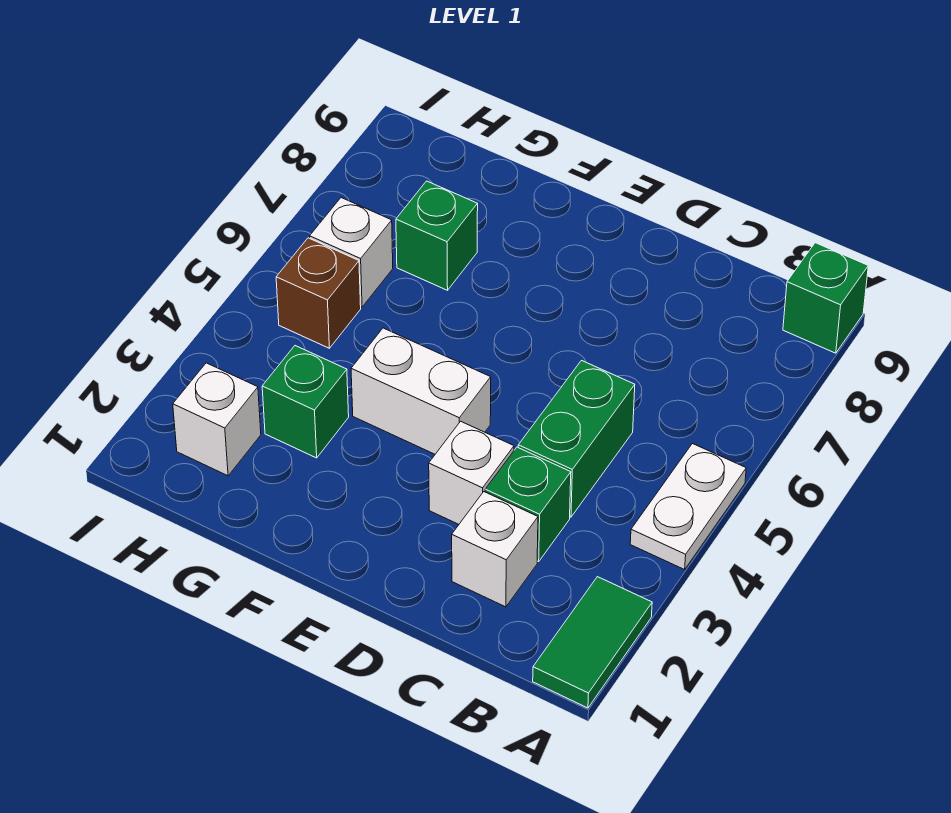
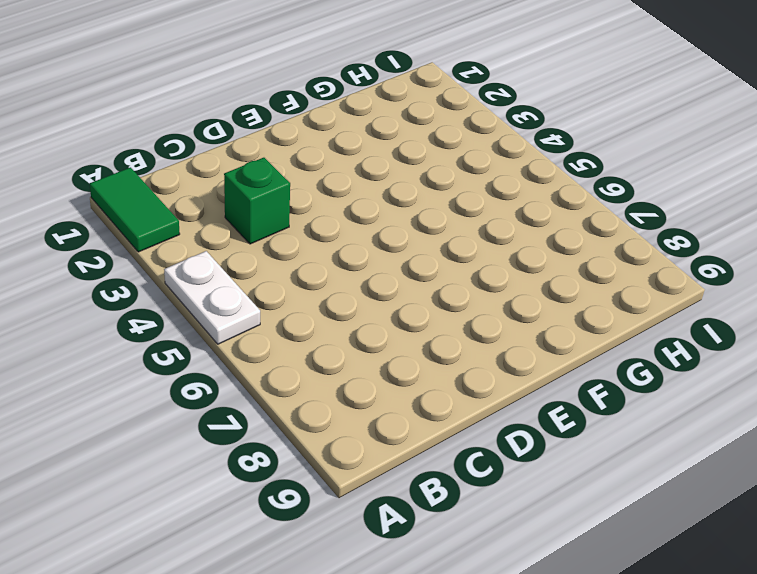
none -> green brick A9 level 1
none -> white brick C2 level 1
none -> green brick C4:C5 level 1

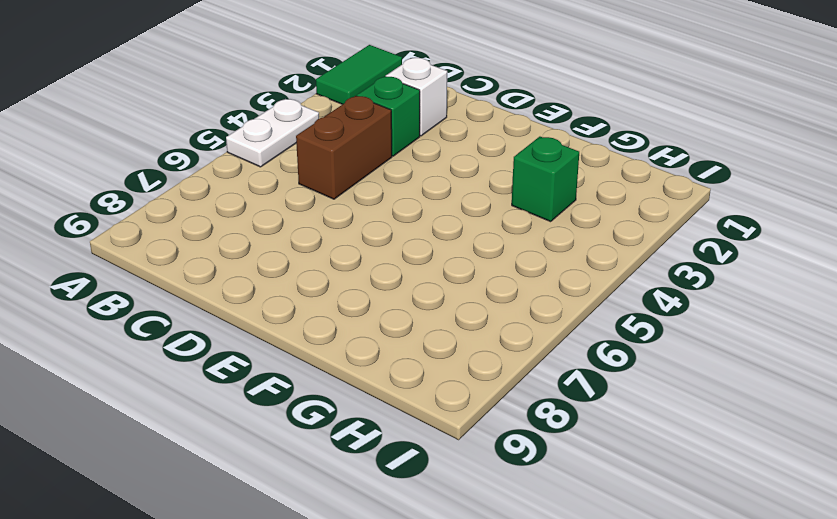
brown brick C4:C5 level 1 -> green brick C4:C5 level 1
none -> green brick A9 level 1
none -> white brick D3 level 1
none -> white brick E4:F4 level 1

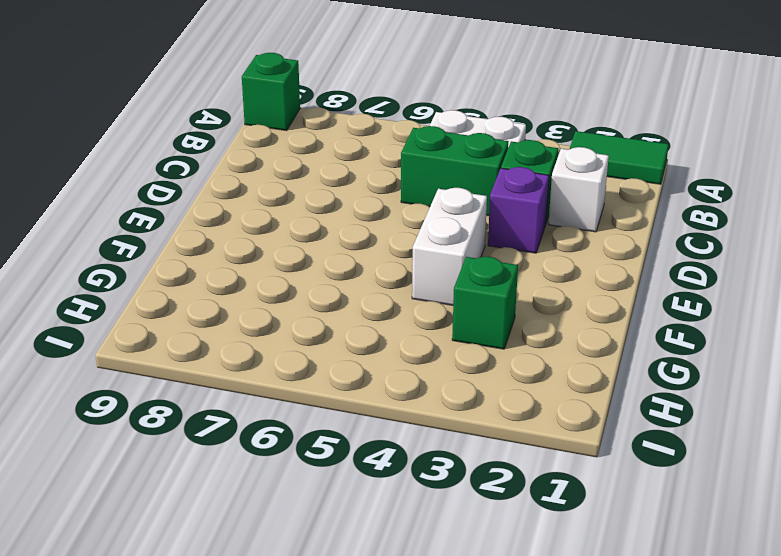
purple brick D3 level 1 -> white brick D3 level 1
none -> green brick G7 level 1
none -> white brick H2 level 1
none -> brown brick H5 level 1

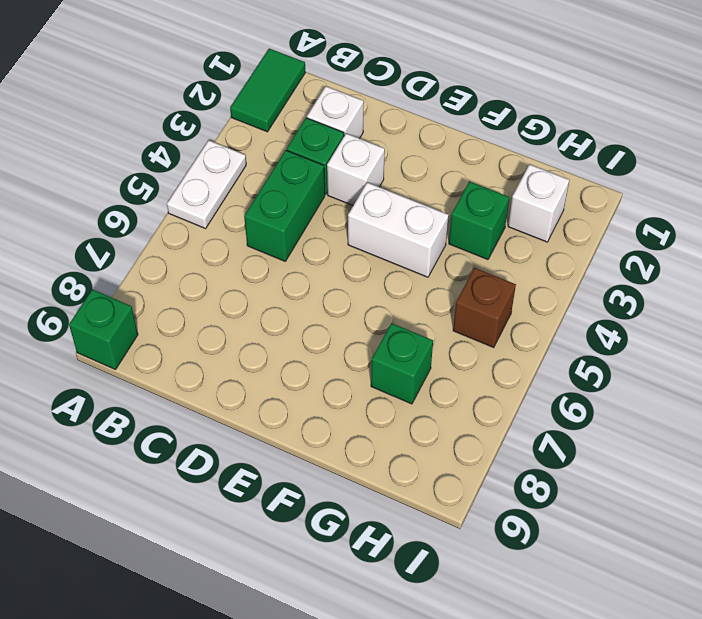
none -> white brick H6 level 1

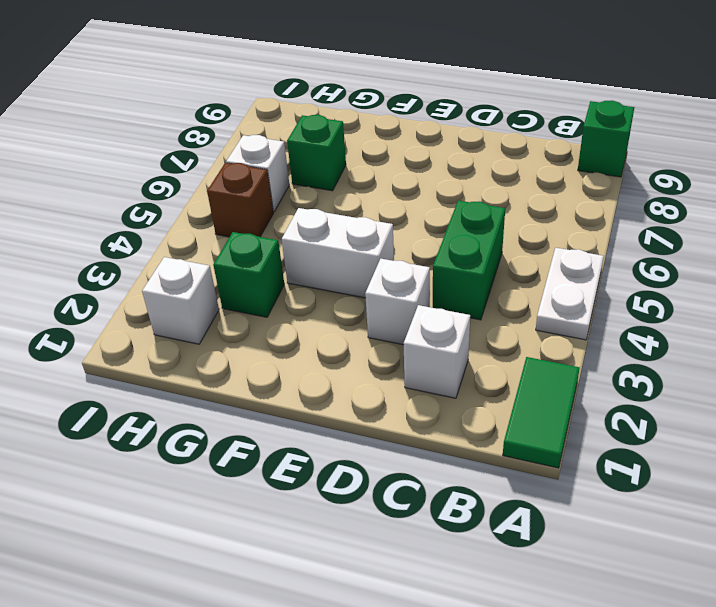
none -> green brick C3 level 1

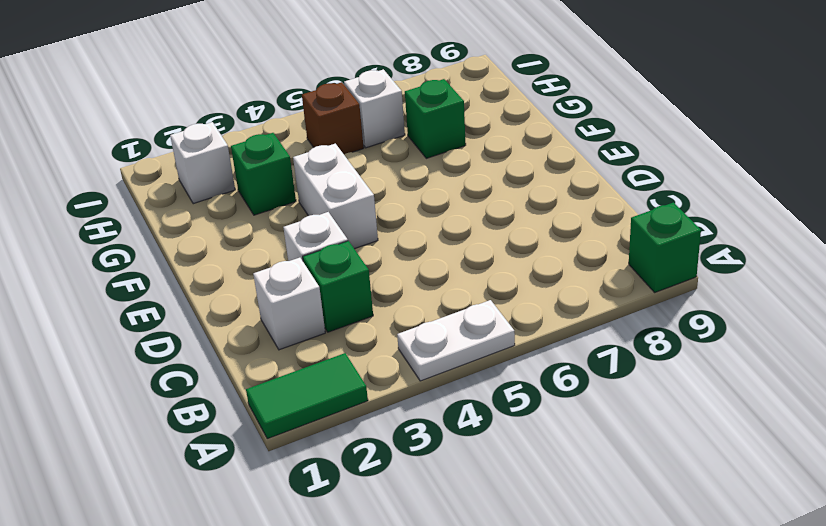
none -> green brick C4:C5 level 1

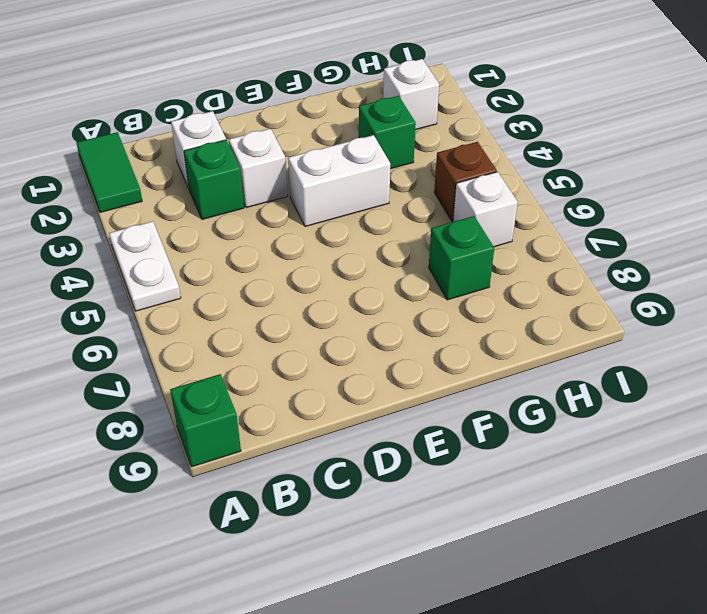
none -> green brick C4:C5 level 1

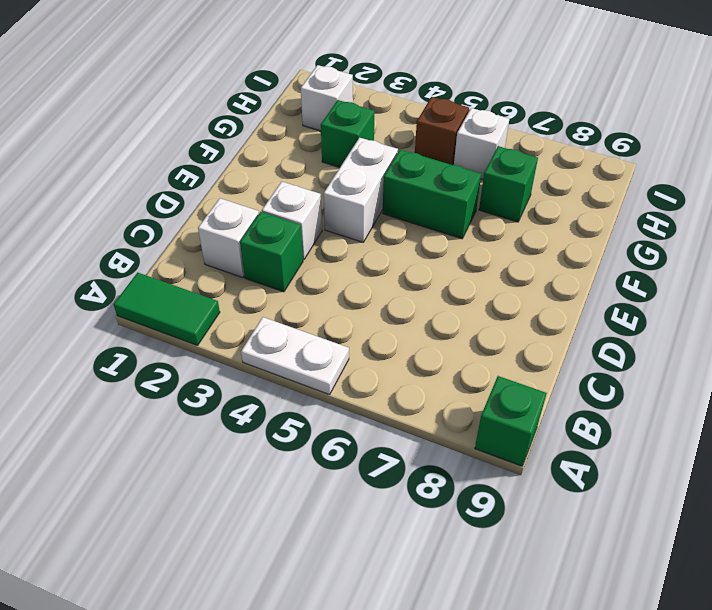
green brick F5:F6 level 1 -> green brick C4:C5 level 1

